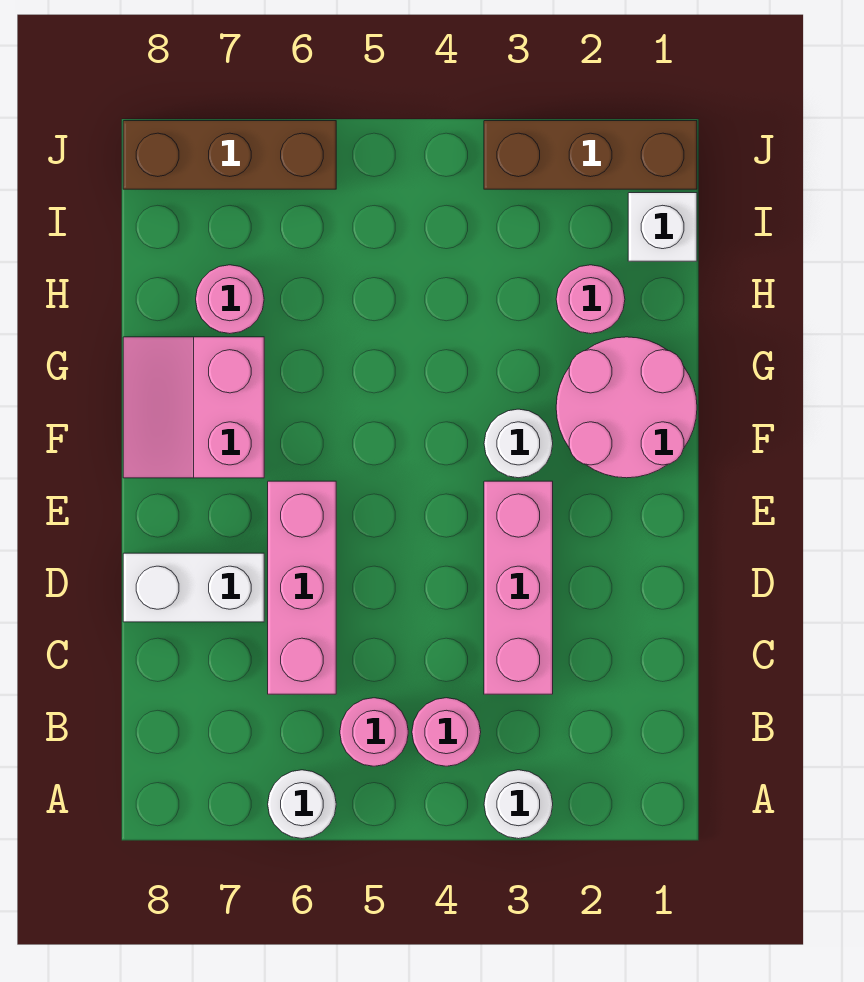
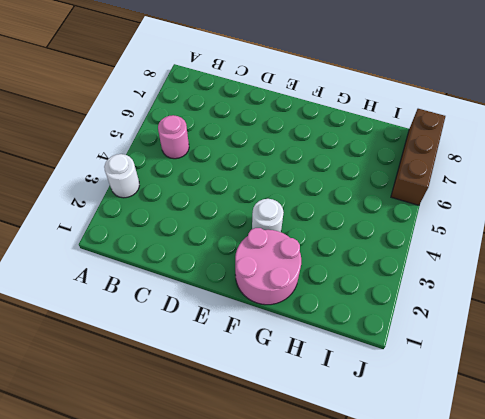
none -> white round brick A6 level 1
none -> pink round brick B4 level 1
none -> pink brick C3:E3 level 1

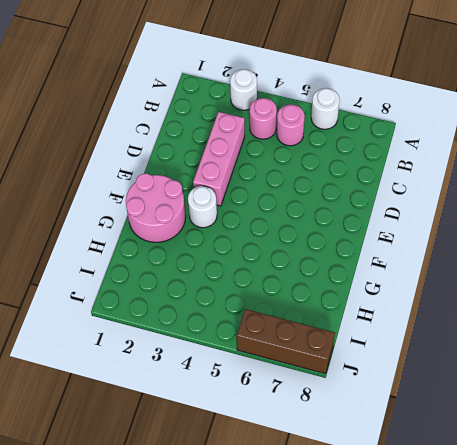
none -> pink brick C6:E6 level 1
none -> white brick D7:D8 level 1
none -> pink slope F7:G8 level 1 top 7

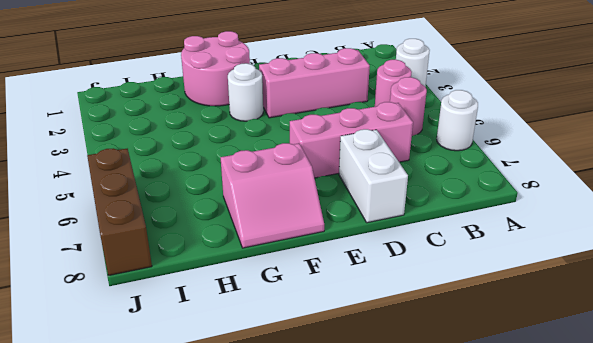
none -> pink round brick H2 level 1
none -> pink round brick H7 level 1
none -> white brick I1 level 1

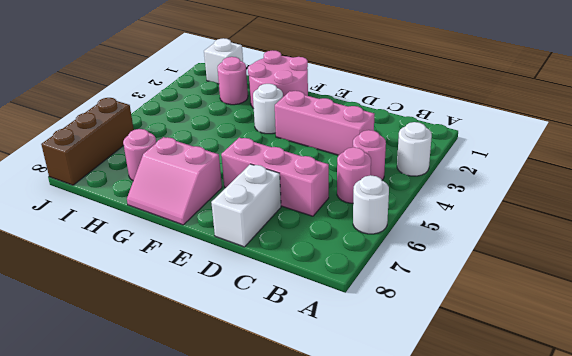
none -> brown brick J1:J3 level 1

